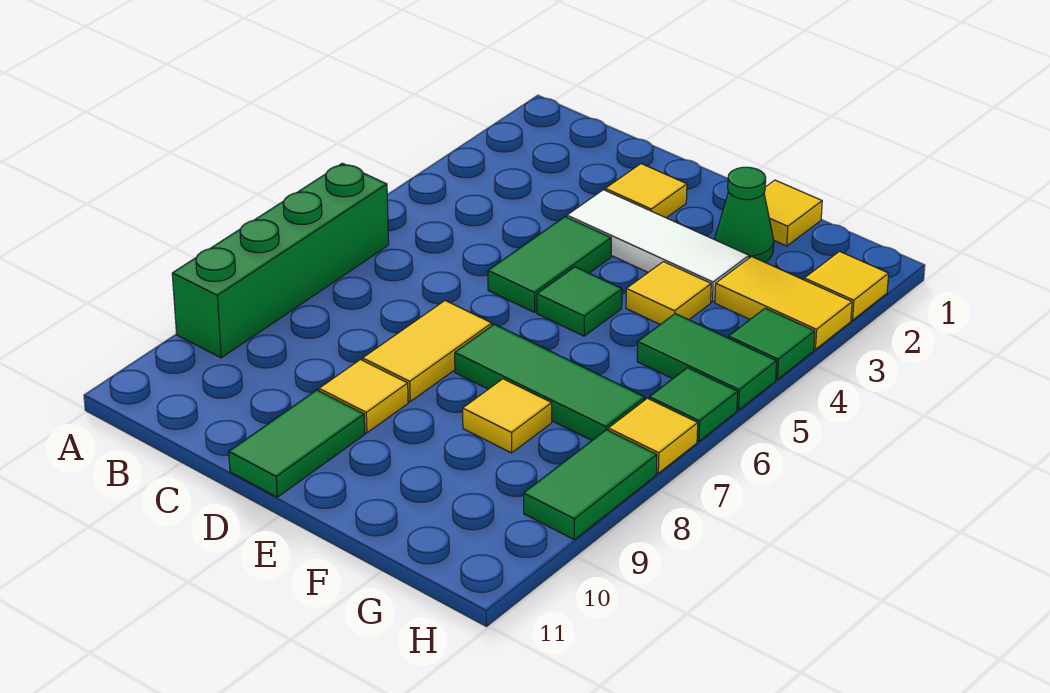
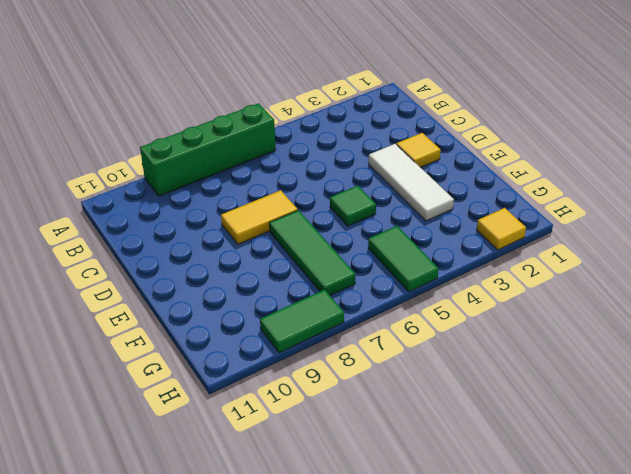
none -> green tile D4:D5 level 1
none -> yellow tile D9 level 1
none -> green tile D10:D11 level 1

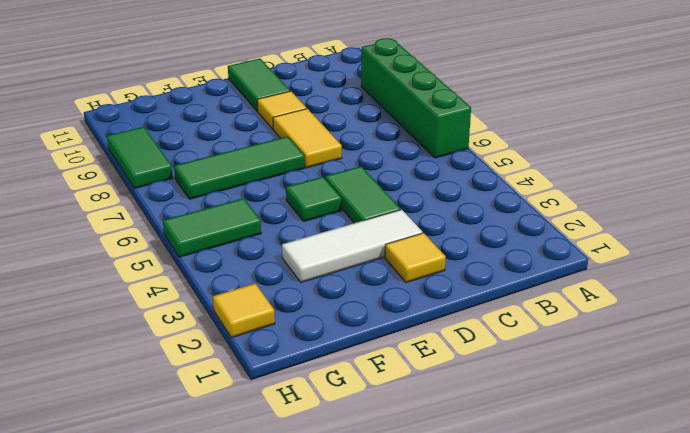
none -> yellow tile F1 level 1
none -> green cone F2 level 1
none -> yellow tile F4 level 1

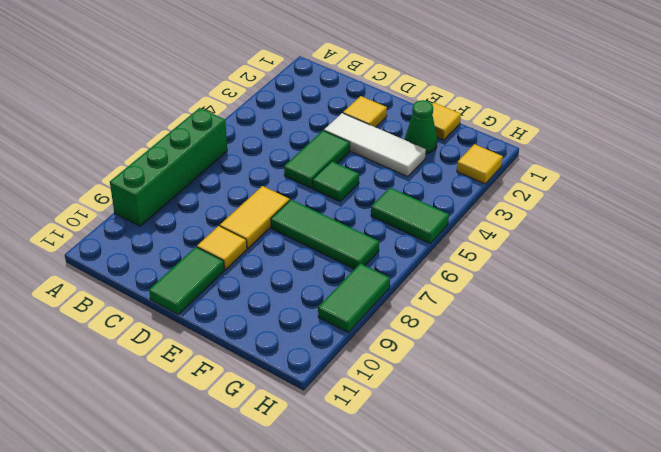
none -> yellow tile F4 level 1
none -> yellow tile F8 level 1
none -> yellow tile G3:H3 level 1

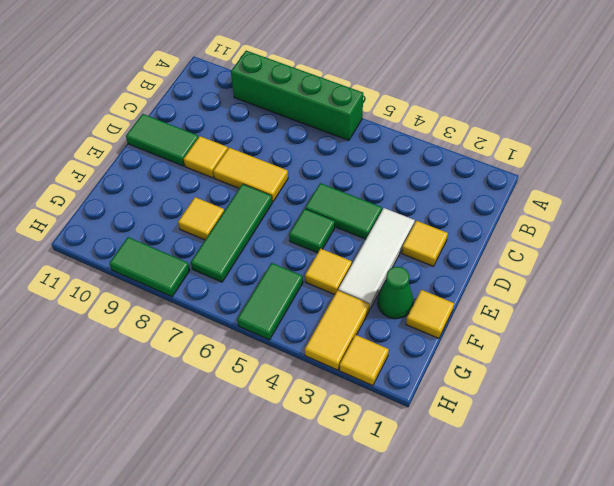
none -> green tile H4 level 1
none -> green tile H6 level 1
none -> yellow tile H7 level 1

